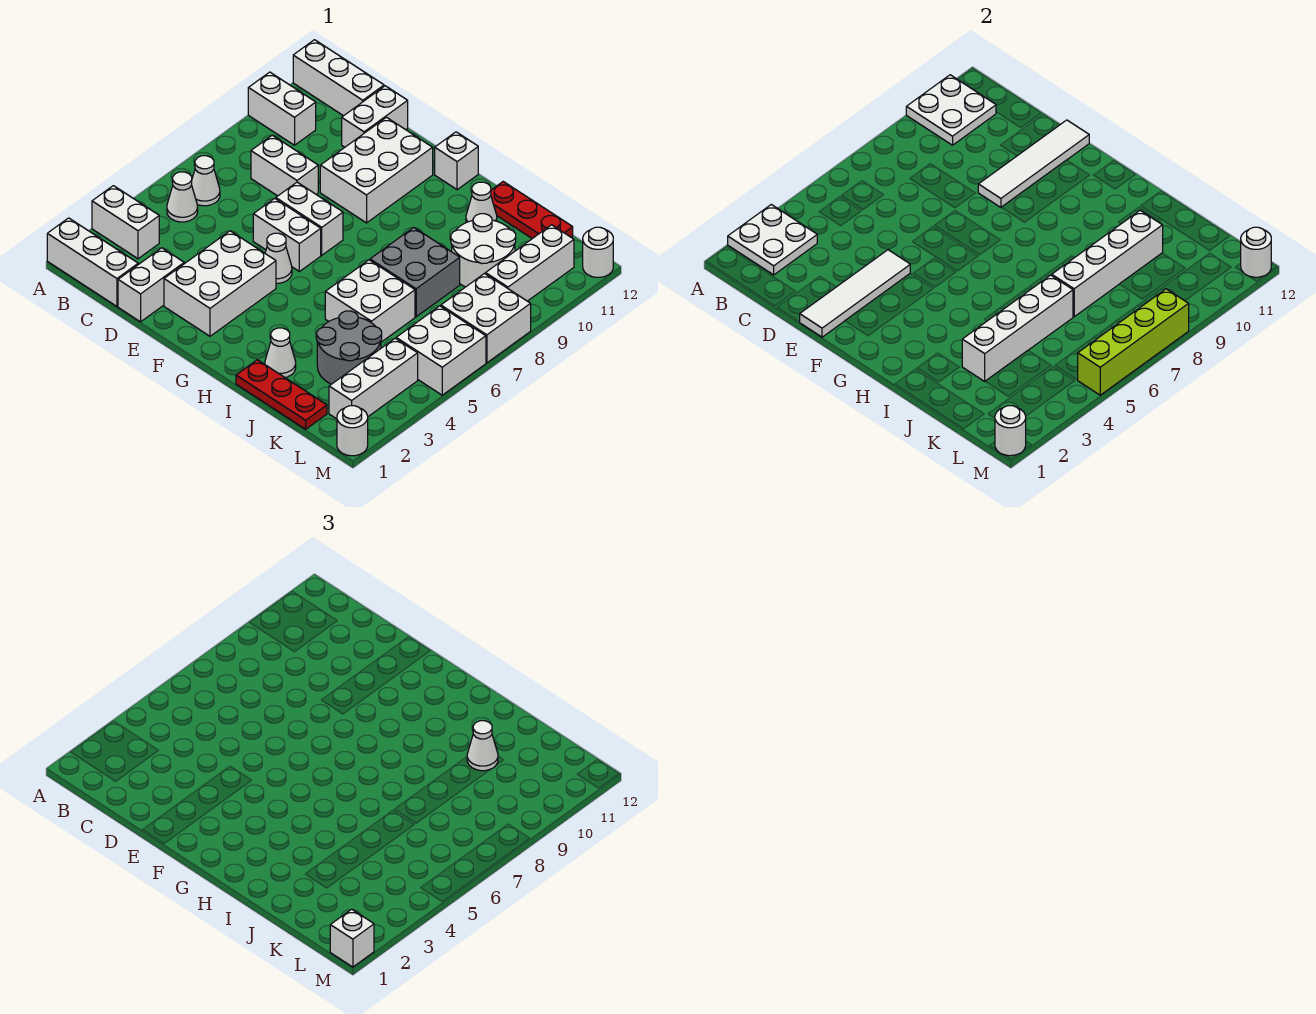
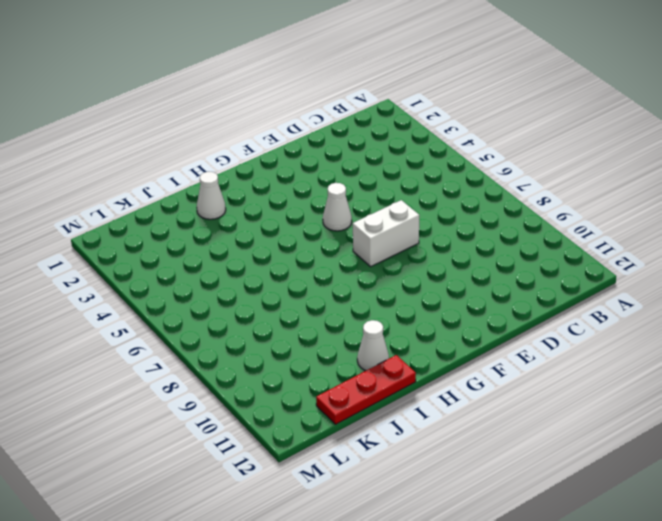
none -> white brick A1:C1 level 1
none -> white brick A3:B3 level 1
none -> white brick A10:B10 level 1
none -> white brick A12:C12 level 1

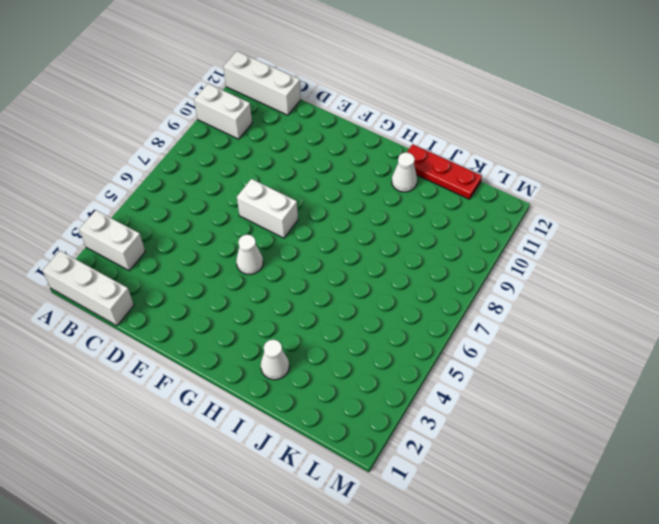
none -> white cone B5 level 1
none -> white cone B6 level 1
none -> white brick C8:D8 level 1
none -> white brick D1:D2 level 1

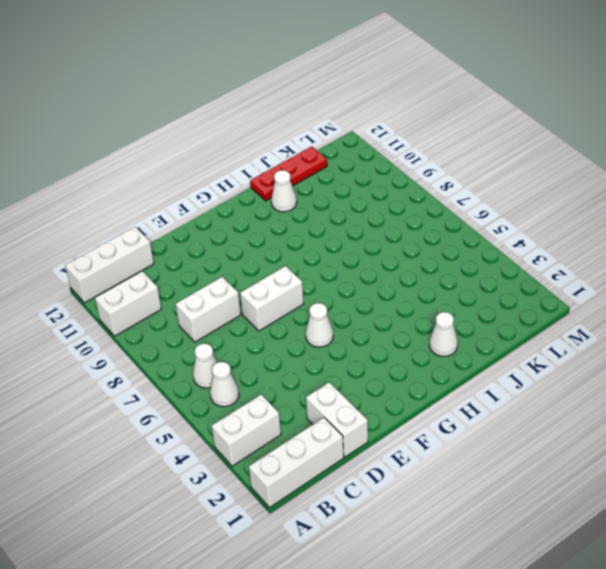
none -> white brick D11:D12 level 1
none -> white brick E2:F4 level 1
none -> white brick E6:F6 level 1
none -> white brick E9:F11 level 1

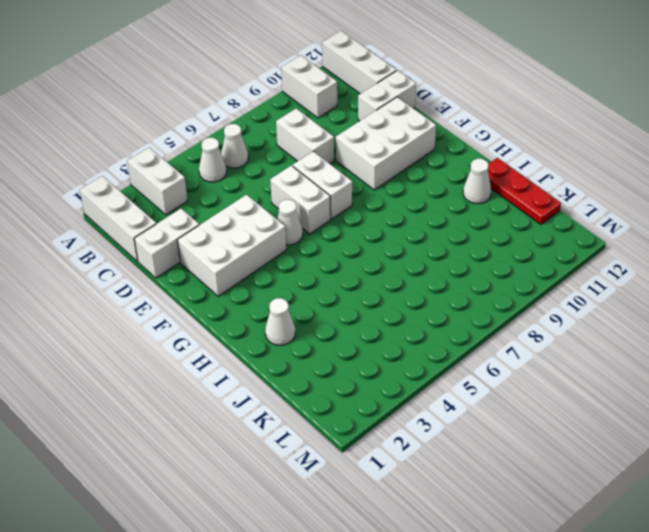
none -> white brick G12 level 1
none -> red plate I1:K1 level 1
none -> white brick I5:J6 level 1
none -> grey brick I7:J8 level 1

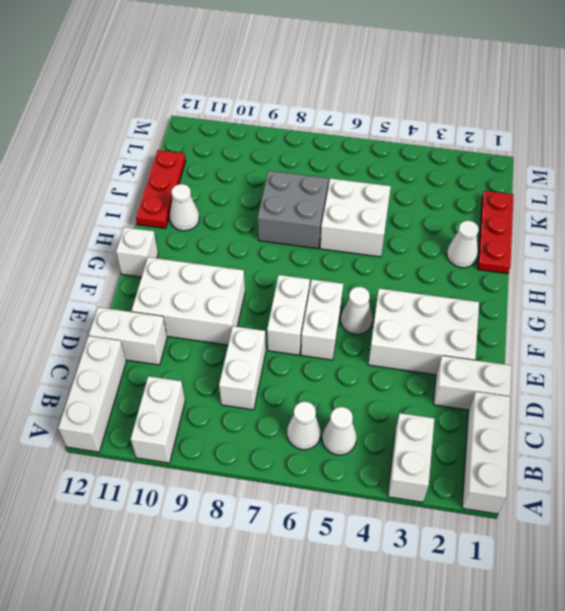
none -> grey round brick J3:K4 level 1
none -> white round brick J9:K10 level 1
none -> white brick L2:L4 level 1
none -> white brick L5:M6 level 1

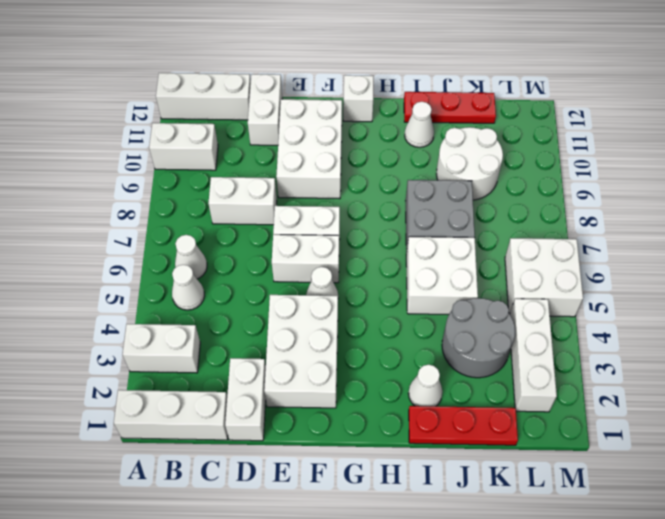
none -> white brick L7:M8 level 1
none -> white brick L9:L11 level 1
none -> white round brick M1 level 1
none -> white round brick M12 level 1

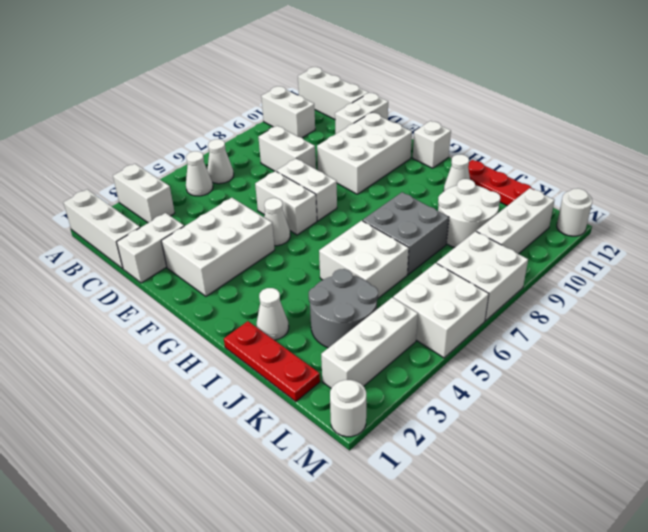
none -> white plate A2:B3 level 2
none -> white plate A10:B11 level 2
none -> white tile E1:E4 level 2
none -> white tile E9:E12 level 2

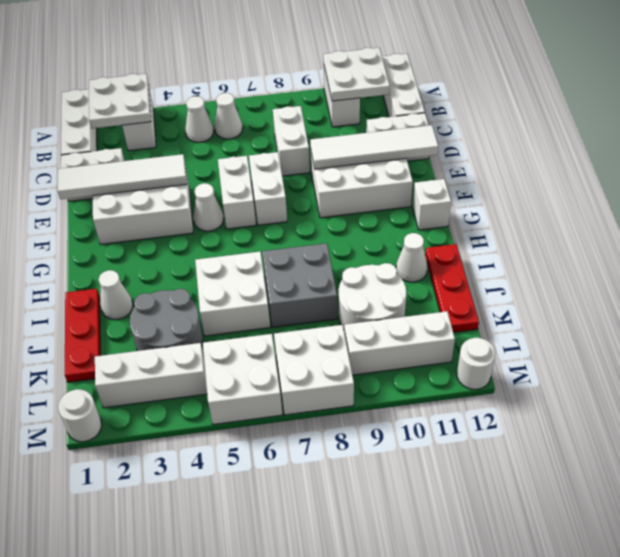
none -> white brick J3:J6 level 2
none -> white brick J7:J10 level 2
none -> white round brick M1 level 2
none -> lime brick M5:M8 level 2

